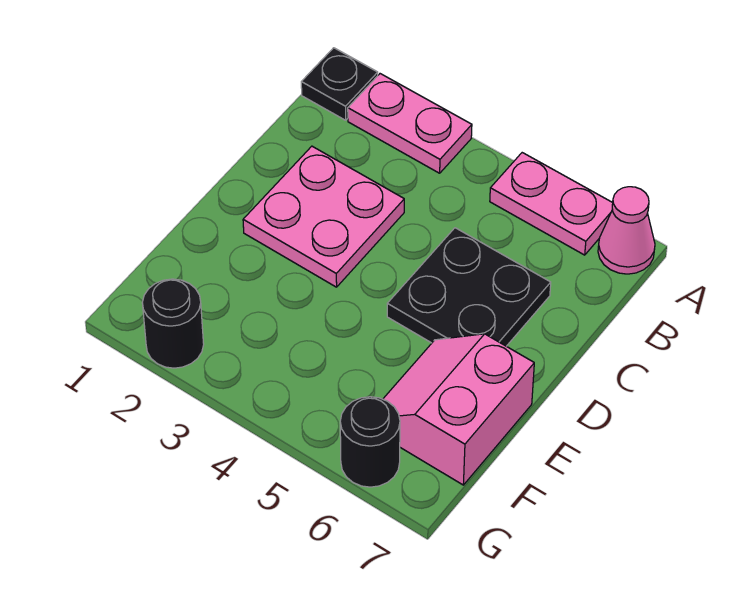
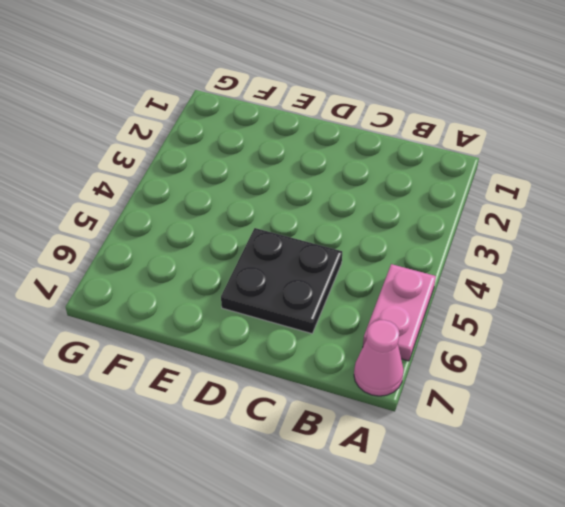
none -> black plate A1 level 1
none -> pink plate A2:A3 level 1

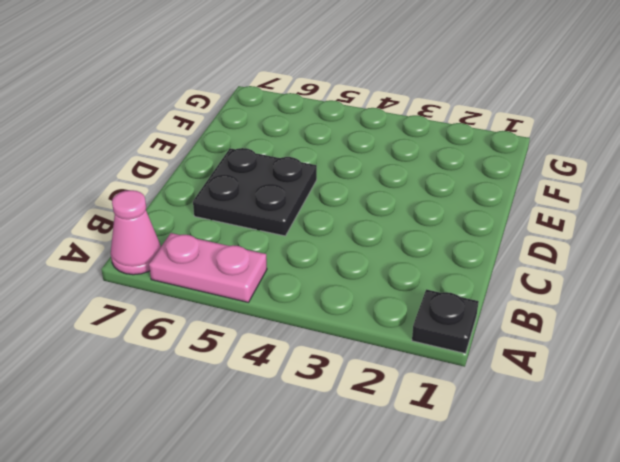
none -> pink plate A2:A3 level 1
none -> pink plate C2:D3 level 1

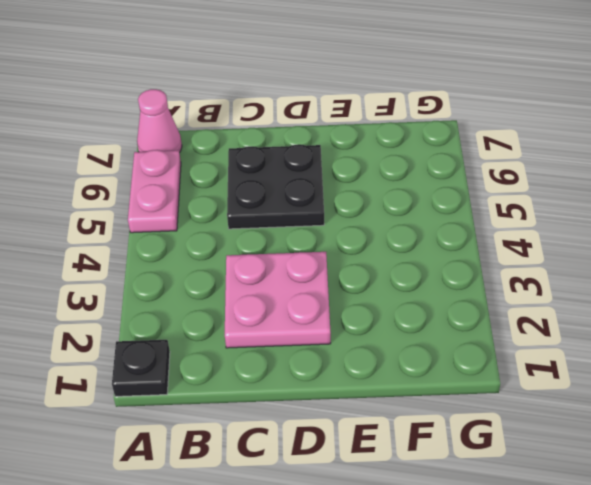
none -> pink plate A2:A3 level 1
none -> pink slope E6:F7 level 1 top 7

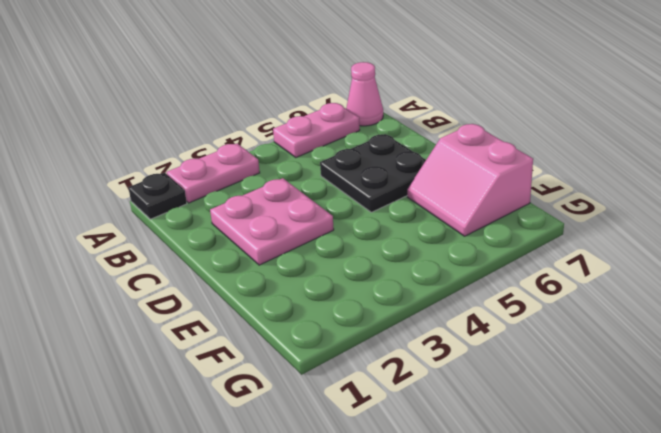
none -> black round brick G2 level 1
none -> black round brick G6 level 1

